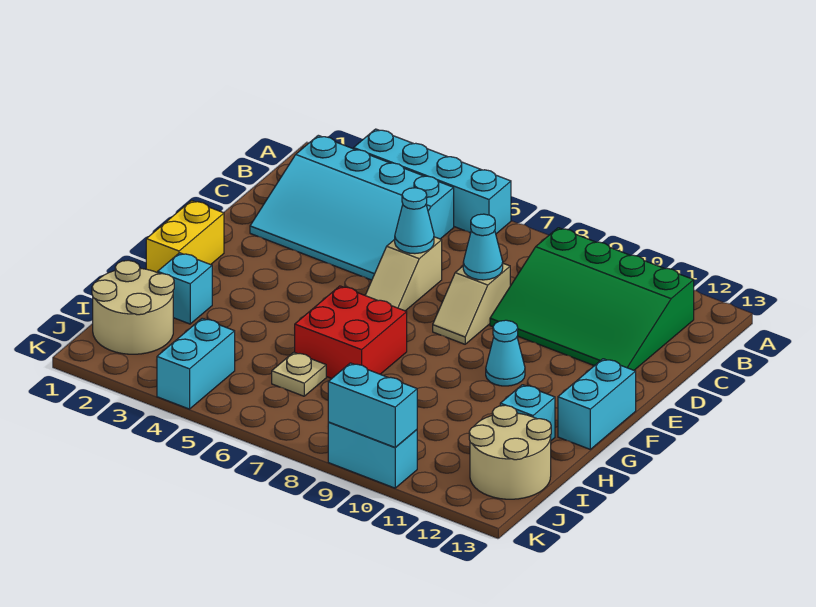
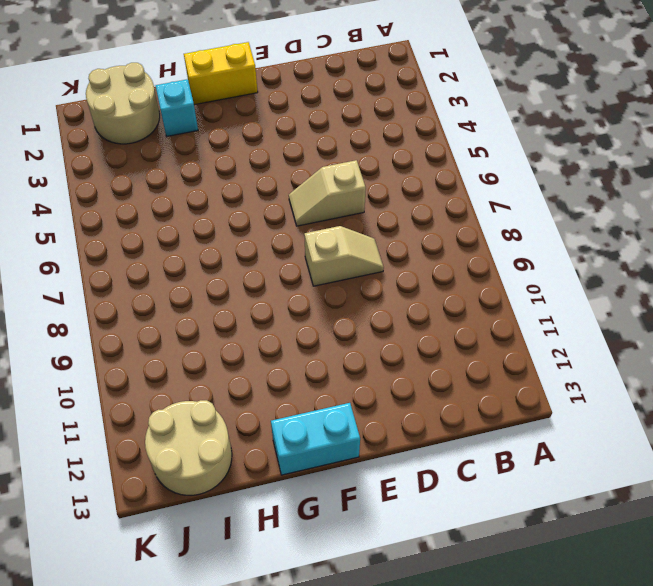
tan slope D8:E8 level 1 top E -> tan slope D8:E8 level 1 top D
none -> cyan brick A3:A6 level 1
none -> cyan slope B2:D5 level 1 top B
none -> green slope B9:D12 level 1 top B

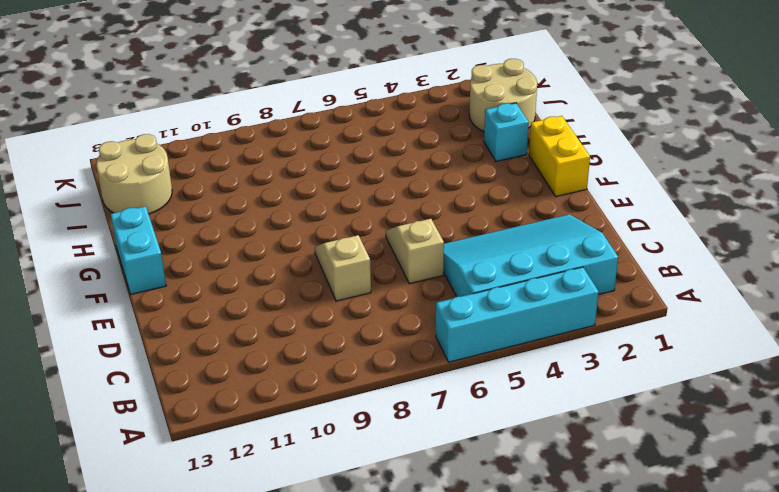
none -> green slope B9:D12 level 1 top B
none -> cyan cone F10 level 1
none -> red brick G6:H7 level 1

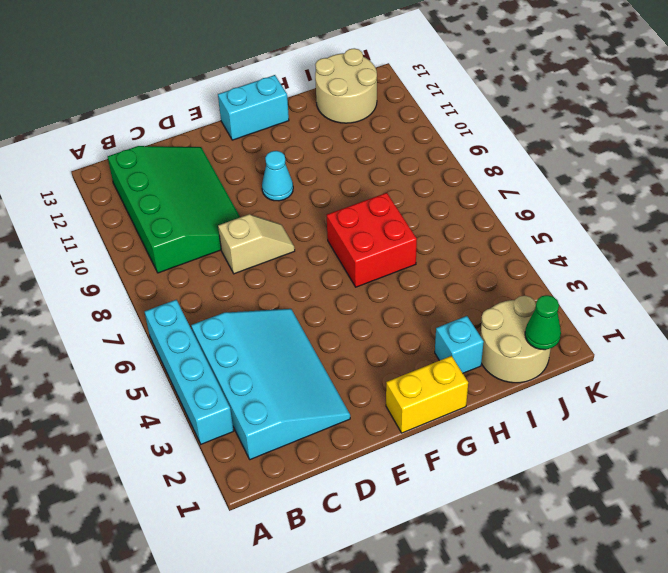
green cone J1 level 2 -> none
none -> tan slope D6:E6 level 1 top D
none -> cyan brick H12 level 1
none -> tan plate I6 level 1

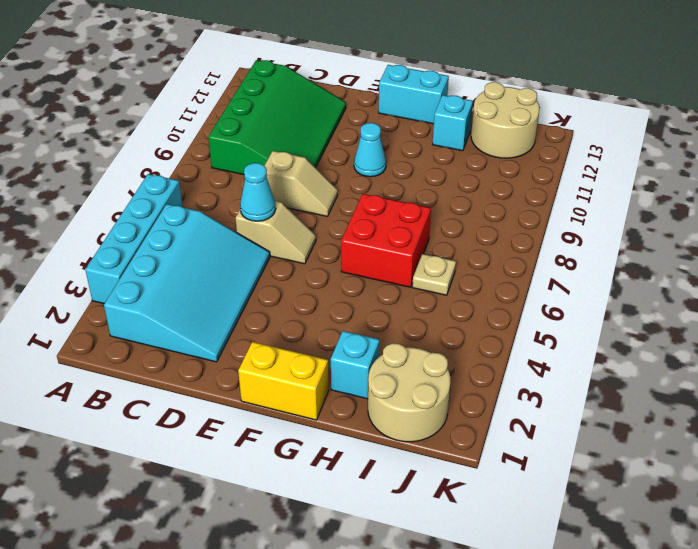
none -> cyan brick J4:K4 level 1
none -> cyan brick K9:K10 level 1
none -> cyan cone D8 level 2

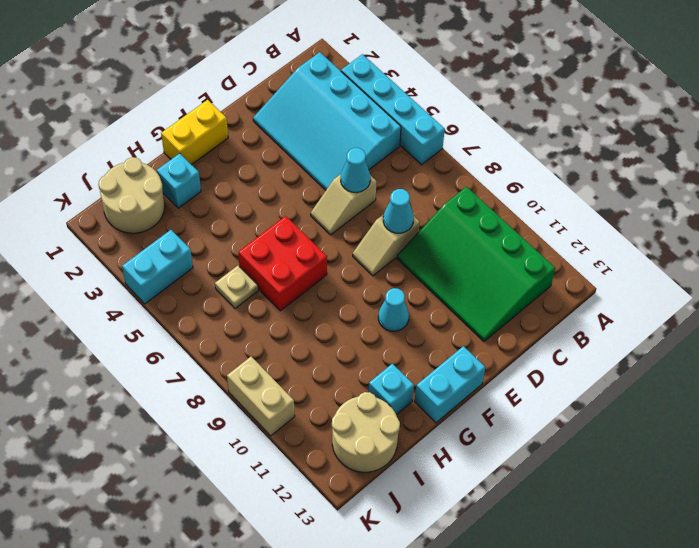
tan brick K9:K10 level 1 -> cyan brick K9:K10 level 1
none -> cyan brick K9:K10 level 2

